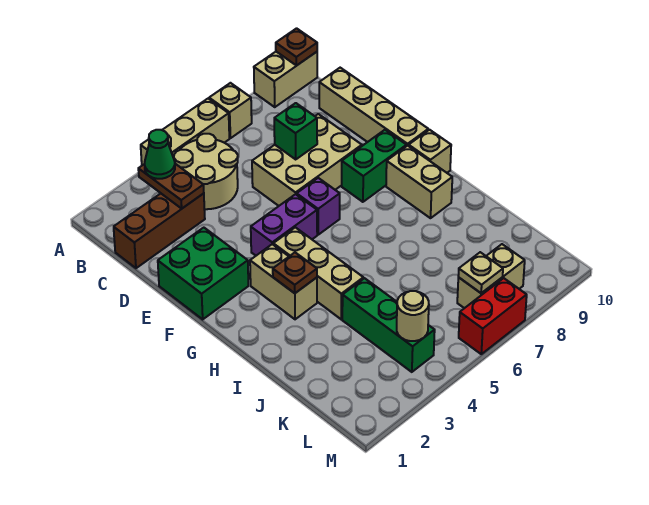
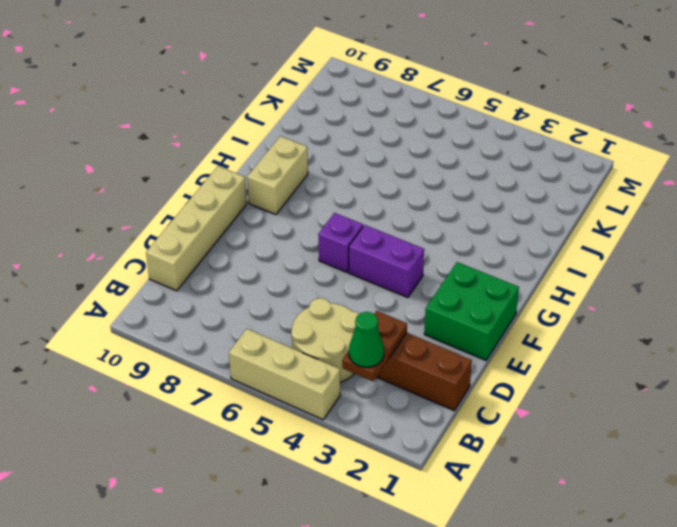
none -> tan brick A7 level 1
none -> tan brick A9:A10 level 1
none -> tan brick D6:E8 level 1

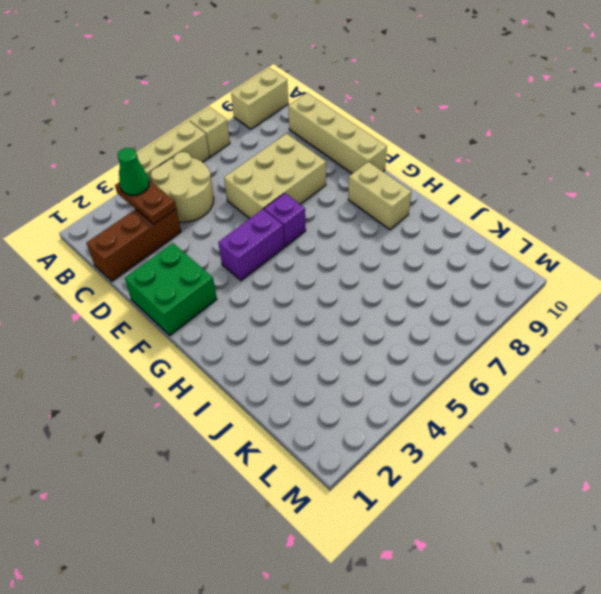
none -> green brick F8:F9 level 1
none -> tan brick G3:H3 level 1
none -> tan brick G4:I4 level 1

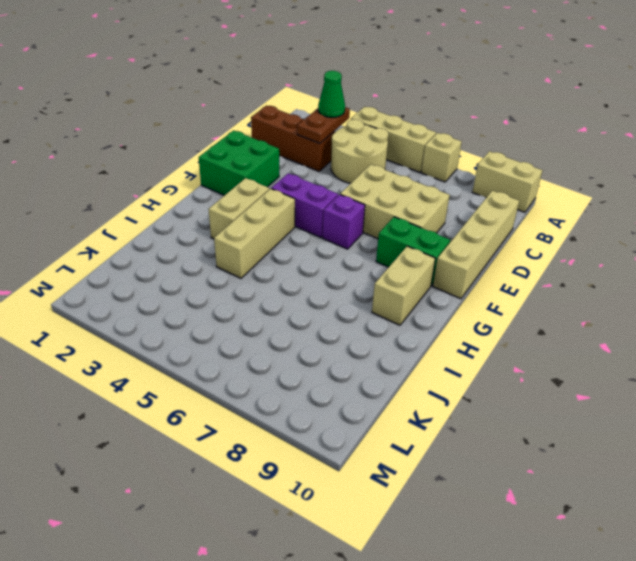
none -> tan brick G10 level 1
none -> green brick J4:L4 level 1
none -> tan brick L7:L8 level 1

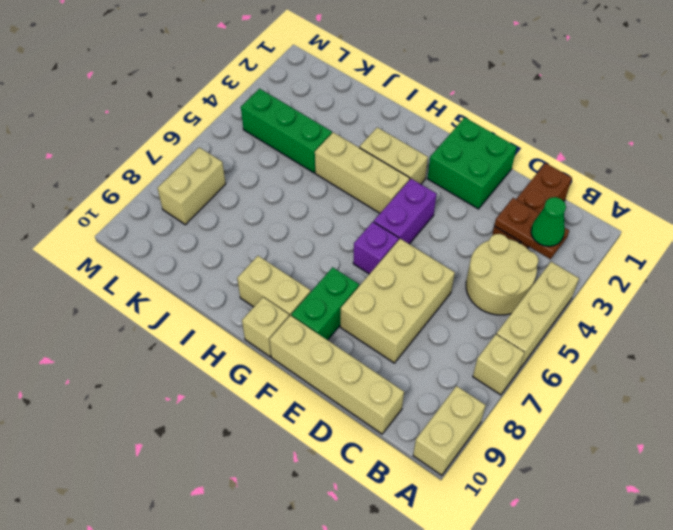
none -> red brick M6:M7 level 1
none -> brown plate A10 level 2
none -> green brick D7 level 2

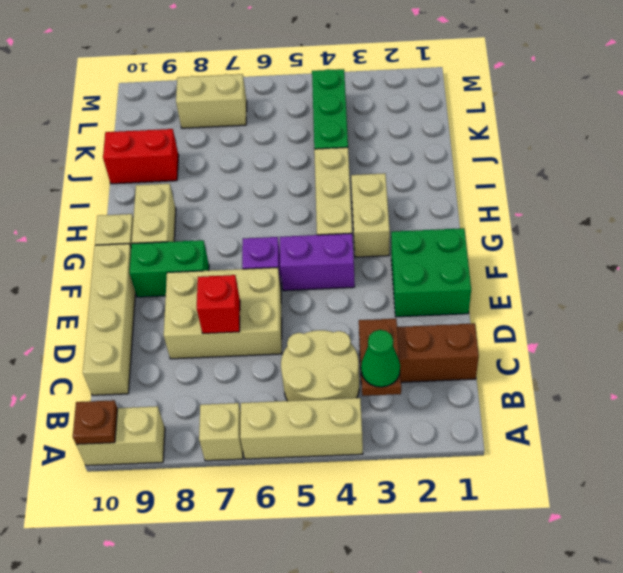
red brick D7 level 2 -> green brick D7 level 2
red brick J9:J10 level 1 -> red brick M6:M7 level 1
none -> brown plate H3 level 2
none -> tan round brick L4 level 2
none -> tan plate L7 level 2

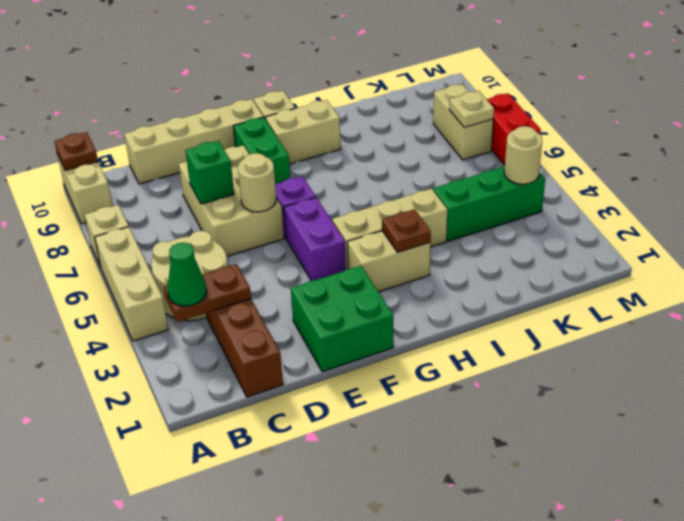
tan round brick E6 level 2 -> none

